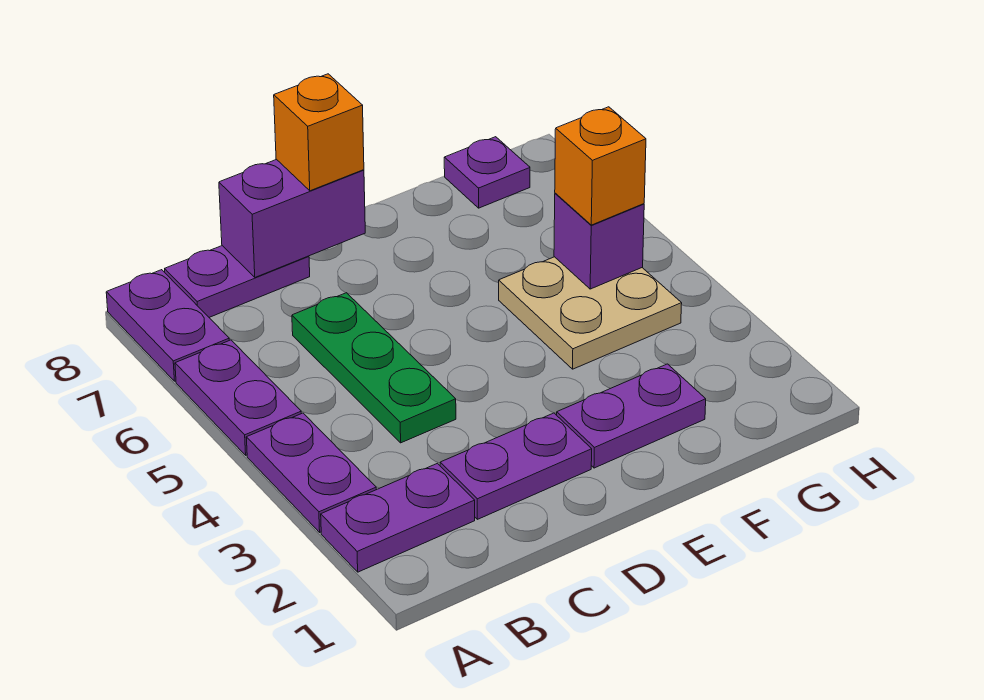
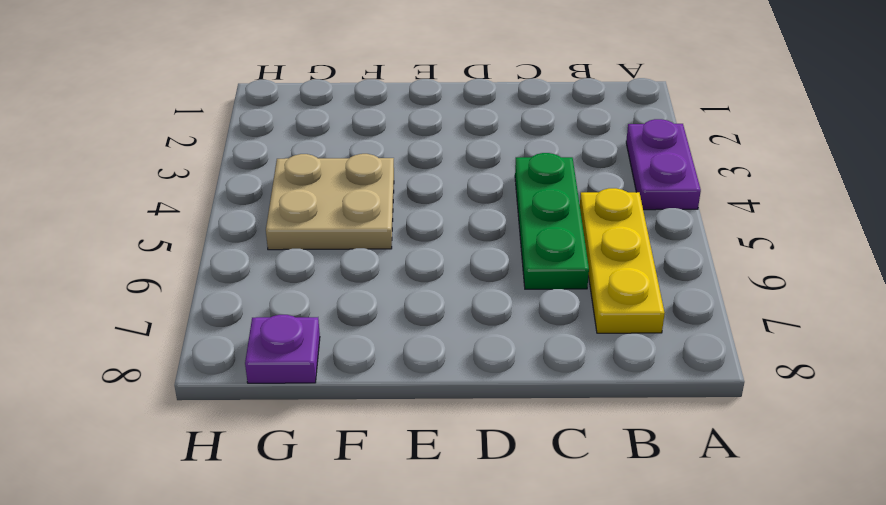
yellow plate B5:B7 level 1 -> none
none -> purple plate A2:B2 level 1
none -> purple plate A5:A6 level 1
none -> purple plate A7:A8 level 1

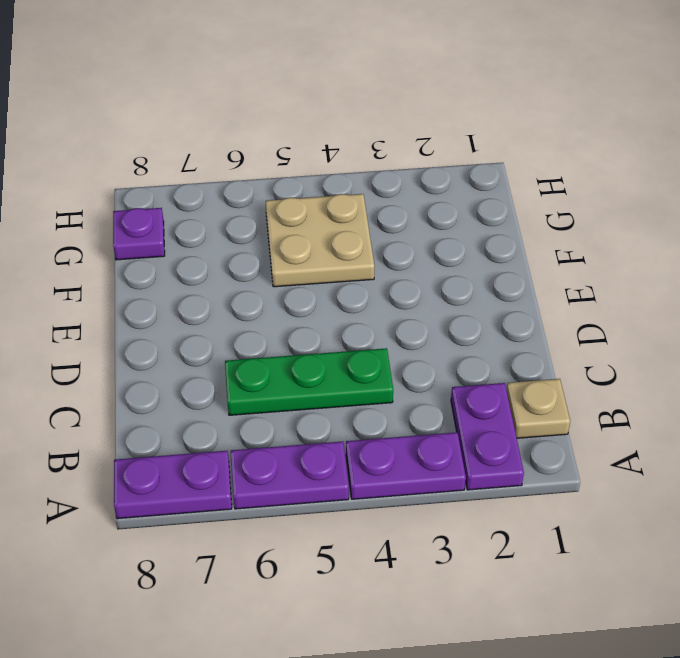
tan plate B1 level 1 -> none
none -> purple plate B8:C8 level 1
none -> purple plate C2:D2 level 1
none -> purple plate E2:F2 level 1

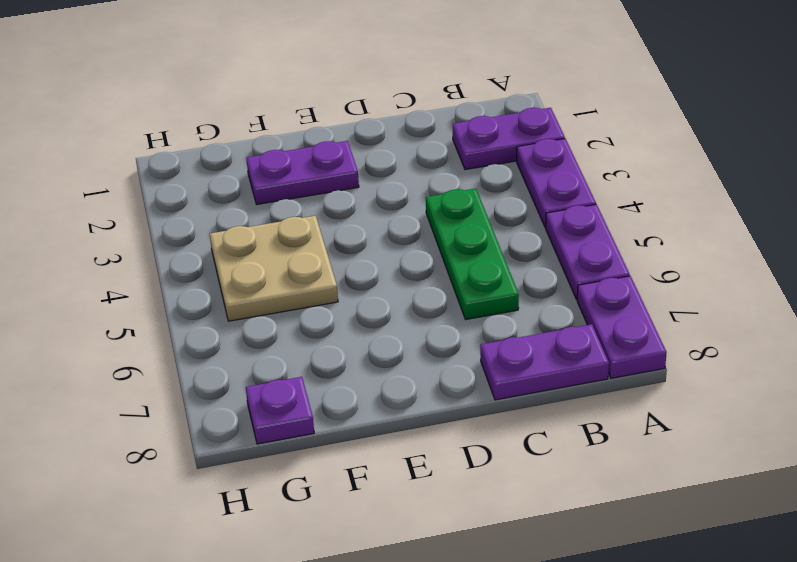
none -> purple plate C2:D2 level 1
none -> purple brick C8:D8 level 2
none -> purple brick G5 level 2

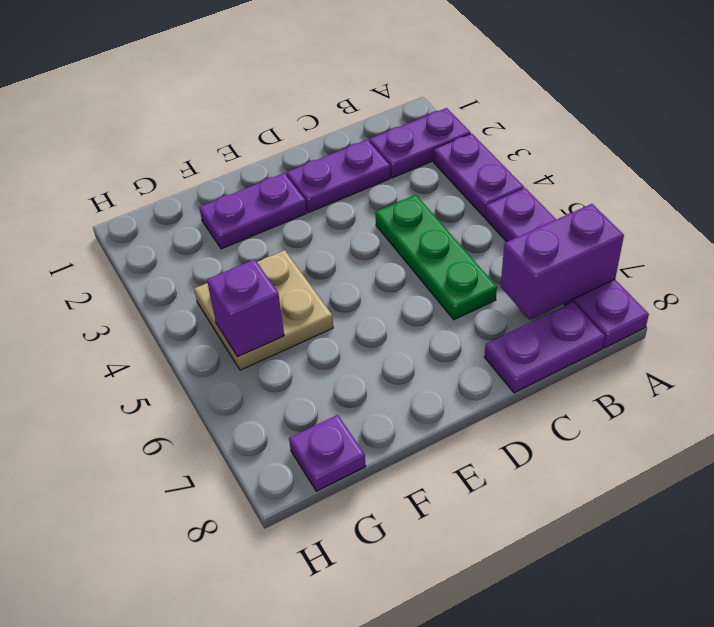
purple brick A7:B7 level 2 -> purple brick C8:D8 level 2
none -> orange brick D8 level 3
none -> orange brick G5 level 3

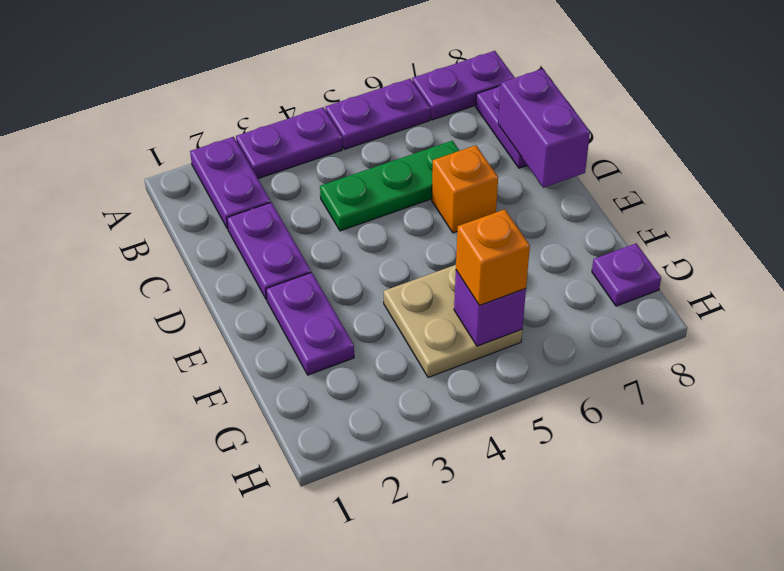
orange brick D6 level 1 -> orange brick D8 level 3

